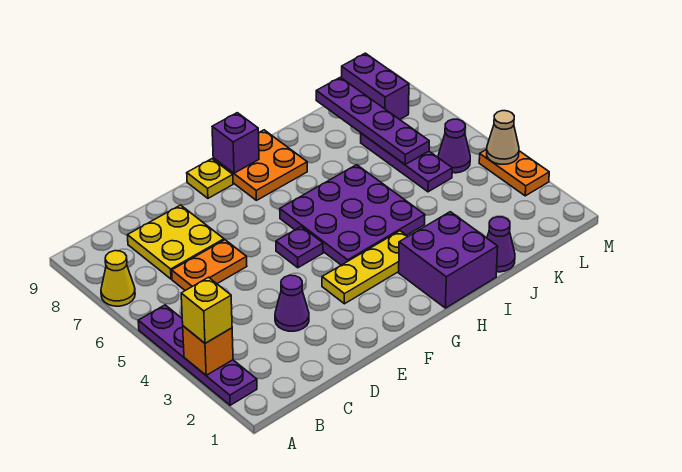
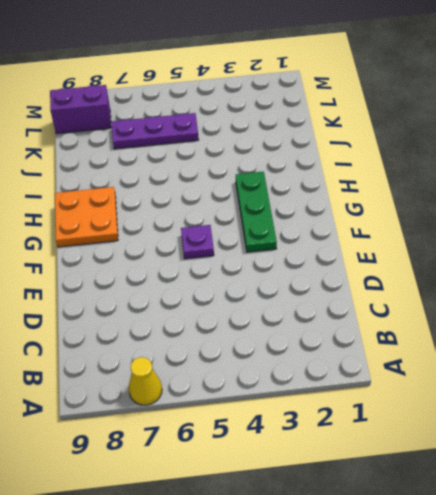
green plate F3:H3 level 1 -> yellow plate F3:H3 level 1
none -> purple plate A2:A5 level 1
none -> orange plate C6:D6 level 1
none -> yellow plate C7:D8 level 1

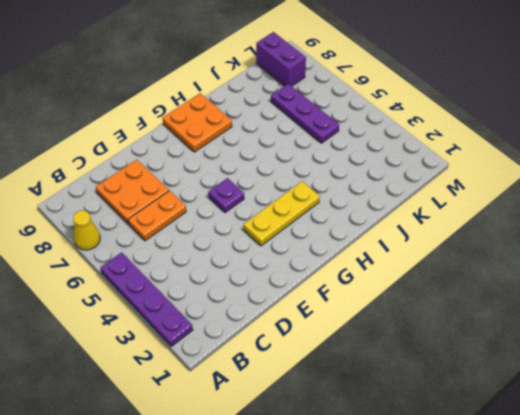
orange plate C7:D8 level 1 -> yellow plate C7:D8 level 1
none -> purple cone D3 level 1
none -> yellow plate F9 level 1
none -> purple plate G4:I6 level 1

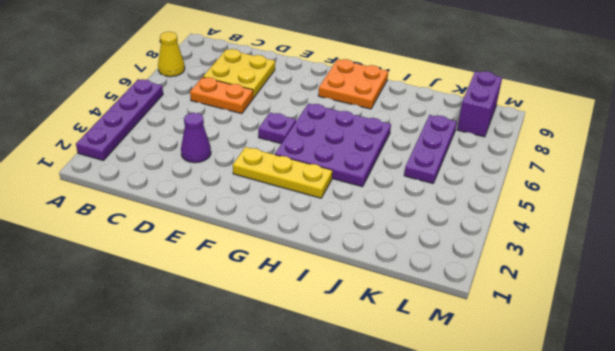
none -> yellow plate F9 level 1
none -> purple brick H1:I2 level 1
none -> purple cone J1 level 1

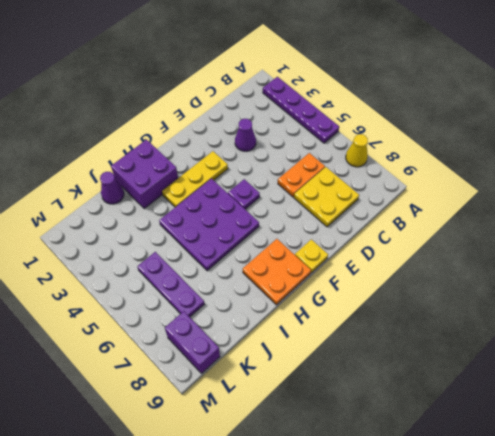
none -> purple cone L5 level 1
none -> orange plate M3:M4 level 1
none -> orange brick A3 level 2

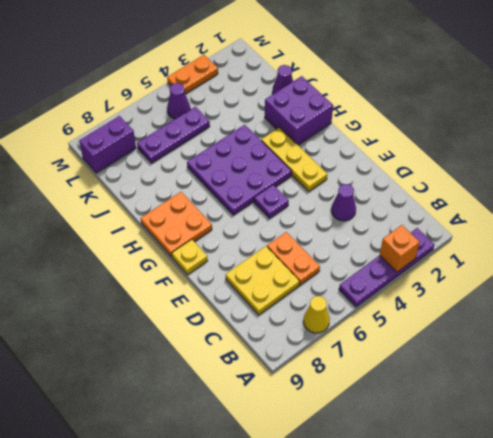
none -> purple brick G9 level 2
none -> purple plate K6:K9 level 2
none -> tan cone M4 level 2

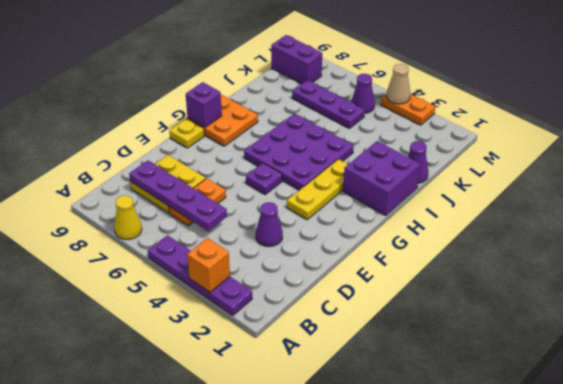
purple plate C5:C8 level 2 -> purple plate K6:K9 level 2
none -> yellow brick A3 level 3

